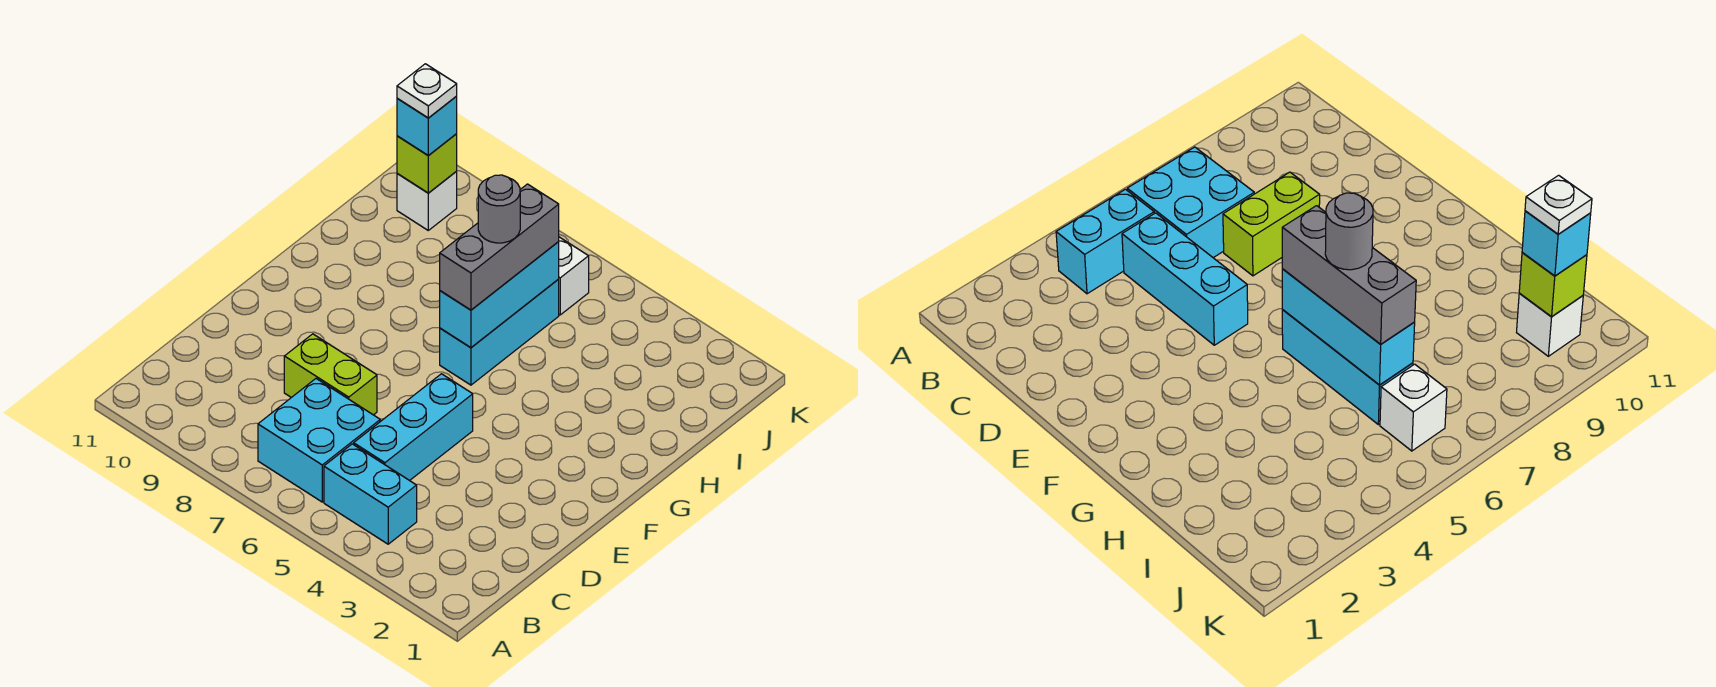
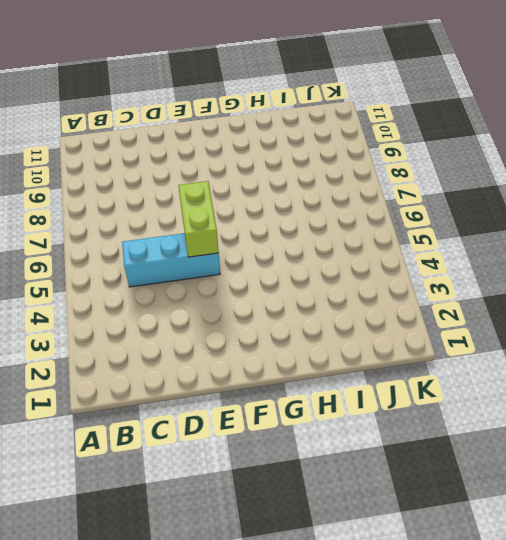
lime brick E5:E6 level 2 -> lime brick D7:D8 level 1
none -> cyan brick B4:B5 level 1
none -> cyan brick B6:C7 level 1
none -> cyan brick G6:I6 level 1

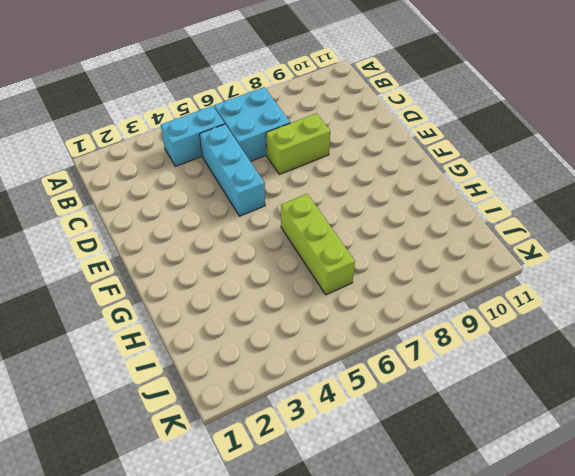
lime brick G6:I6 level 1 -> cyan brick G6:I6 level 1
none -> white brick J6 level 1
none -> white brick J10 level 1
none -> cyan brick G6:I6 level 2

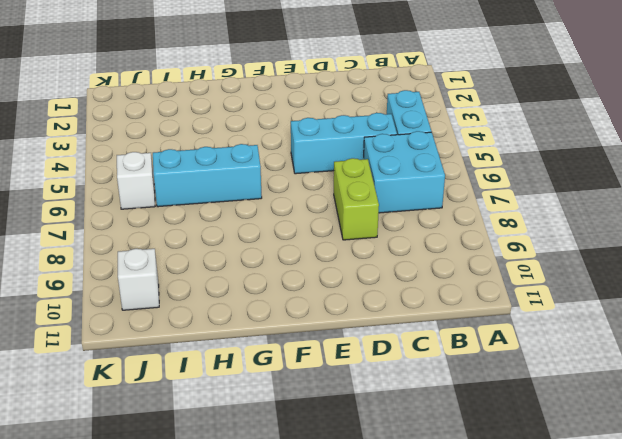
none -> cyan brick G6:I6 level 2
none -> lime brick J10 level 2
none -> grey brick G6:I6 level 3

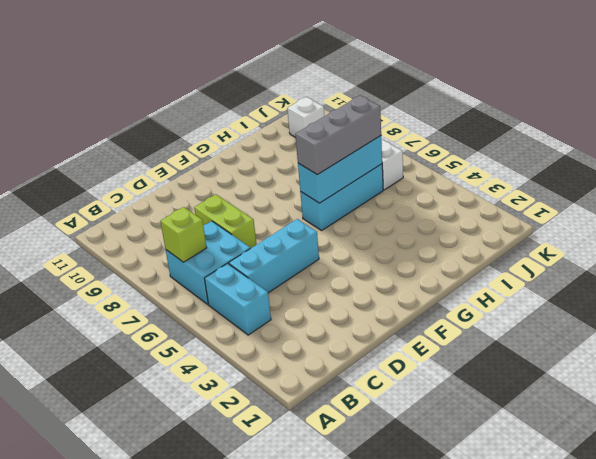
lime brick B7 level 2 -> lime brick J10 level 2
none -> cyan brick J10 level 3
none -> grey round brick H6 level 4
none -> white plate J10 level 4

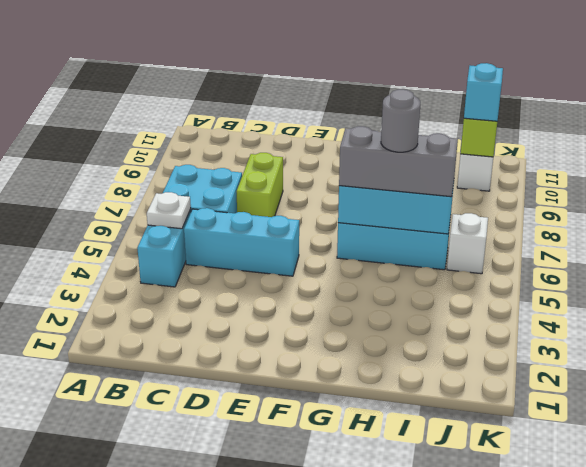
white plate B5 level 2 -> white plate J10 level 4

